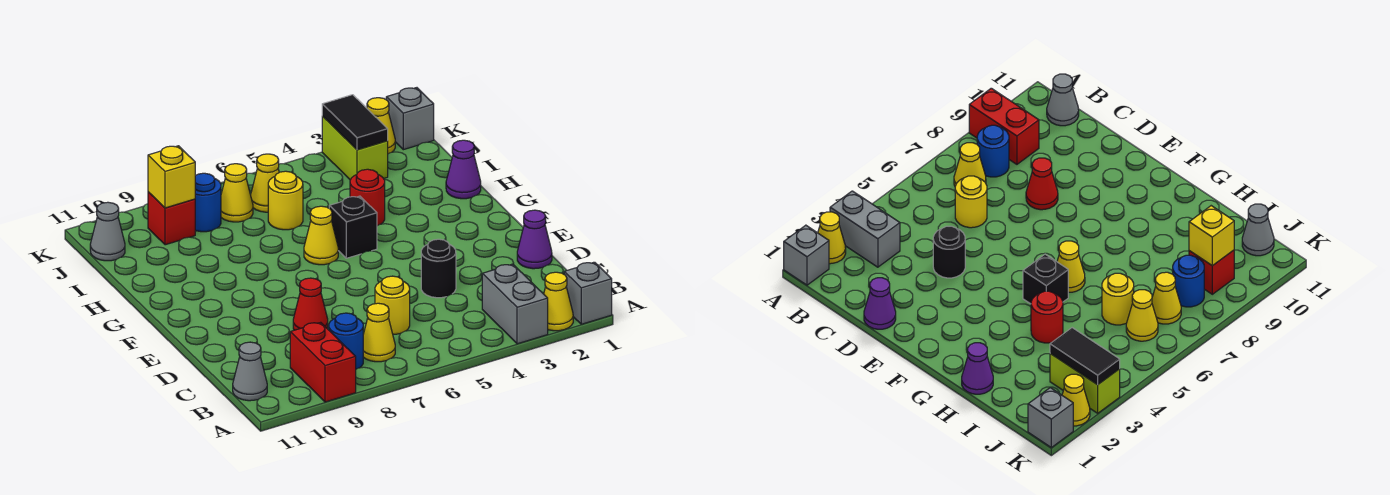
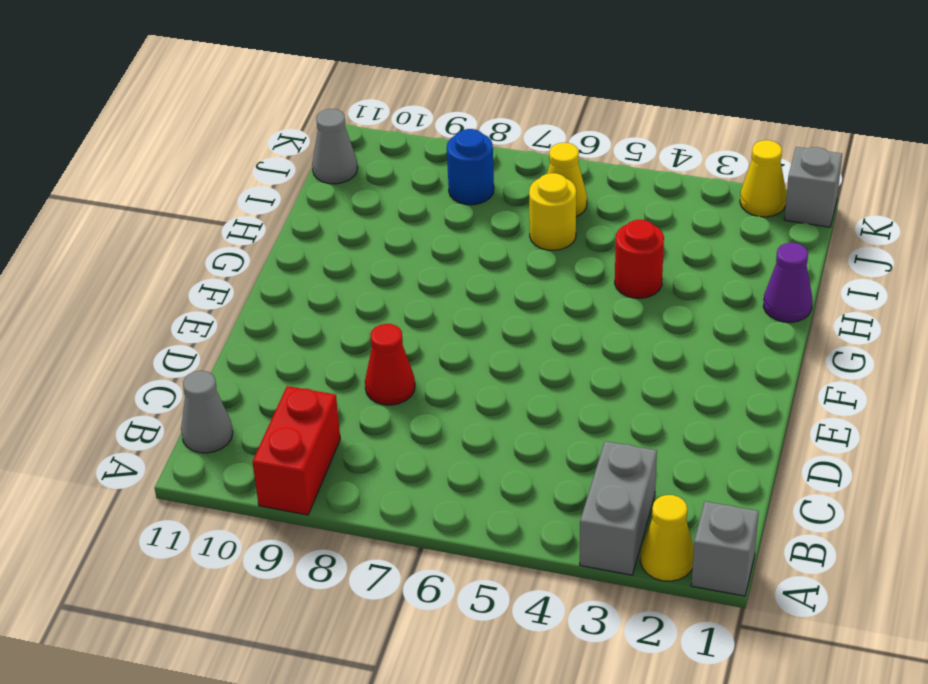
none -> yellow cone B7 level 1
none -> blue round brick B8 level 1
none -> yellow round brick C6 level 1

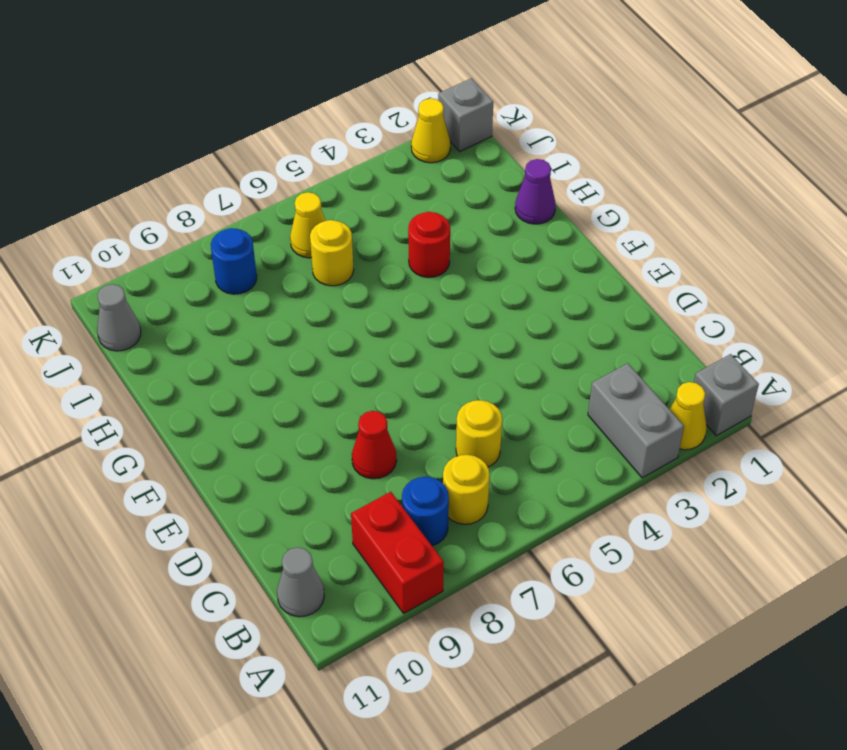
yellow round brick B7 level 1 -> yellow cone B7 level 1
none -> purple cone D1 level 1
none -> black round brick D4 level 1
none -> black brick G5 level 1

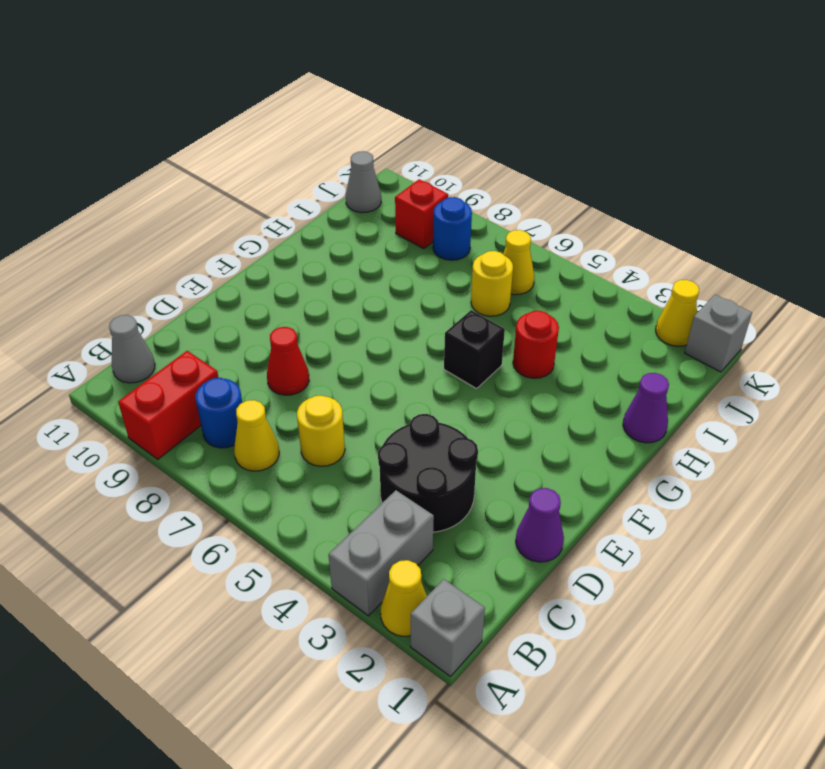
black round brick C3:D4 level 1 -> black round brick D4 level 1
none -> yellow cone G6 level 1
none -> lime brick J3:K3 level 1
none -> yellow cone J7 level 1

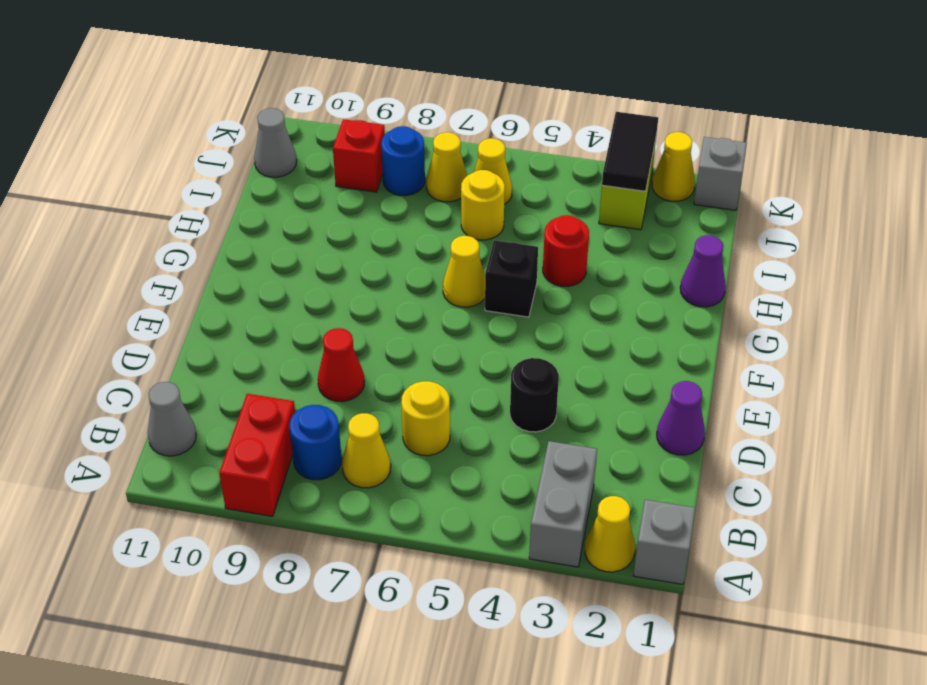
none -> yellow brick J9 level 2

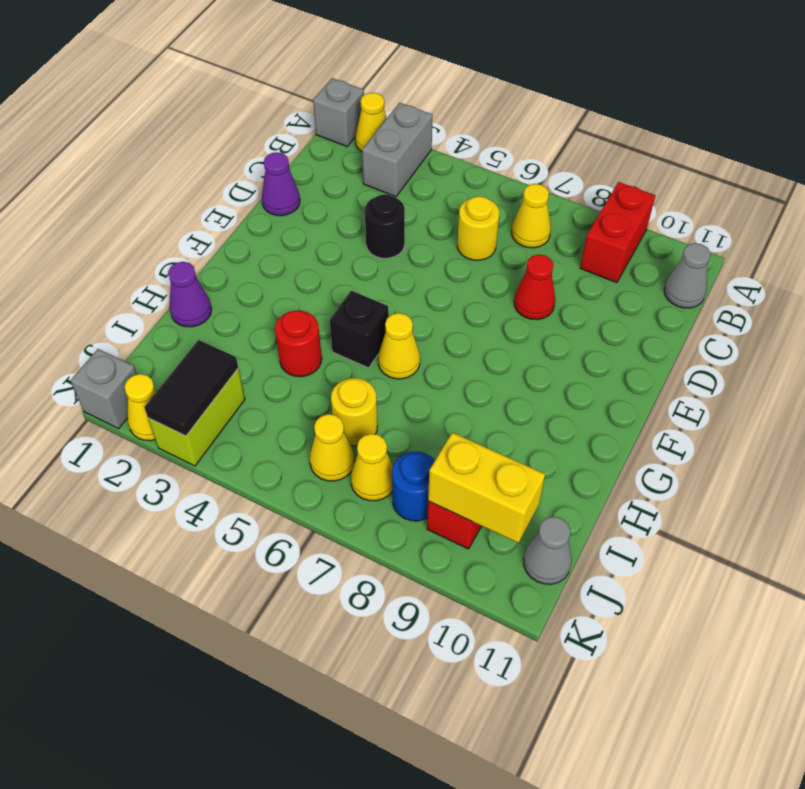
yellow brick J9:J10 level 2 -> yellow brick J9 level 2
none -> blue round brick B8 level 1

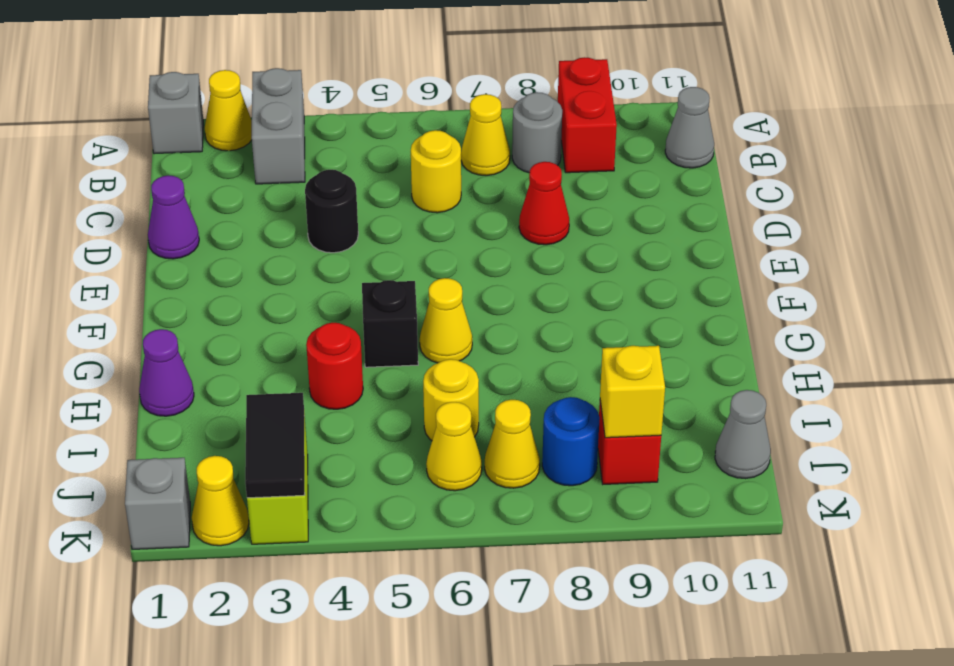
grey round brick B8 level 1 -> blue round brick B8 level 1

